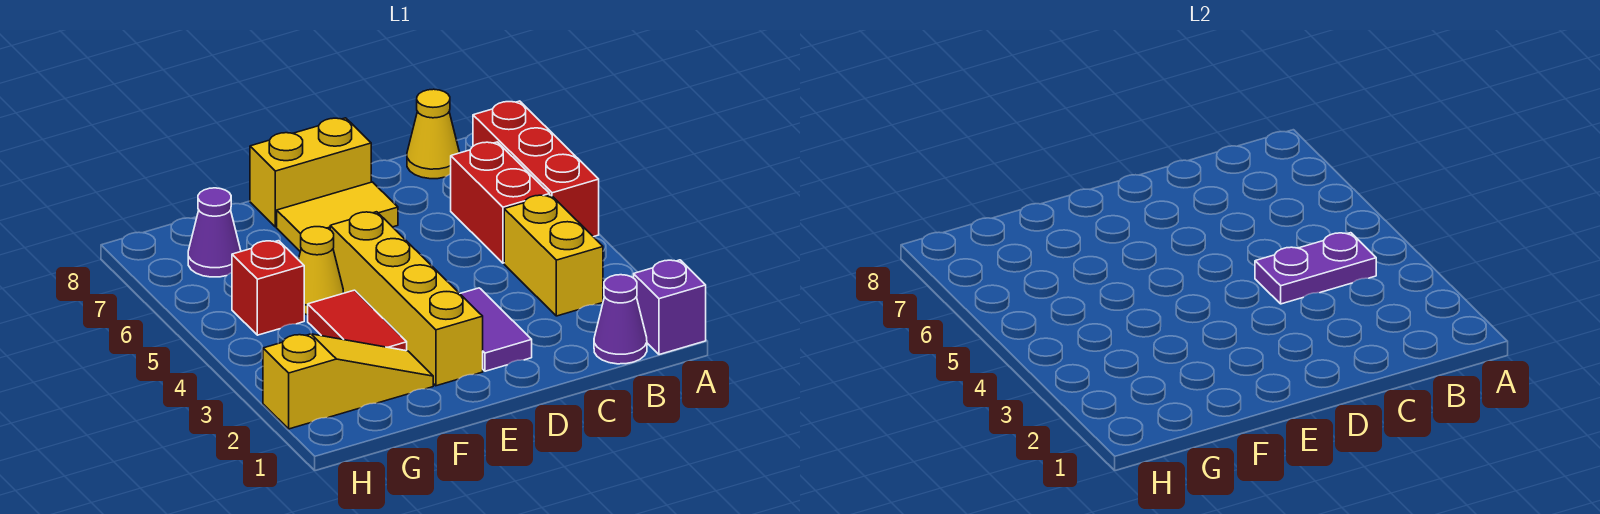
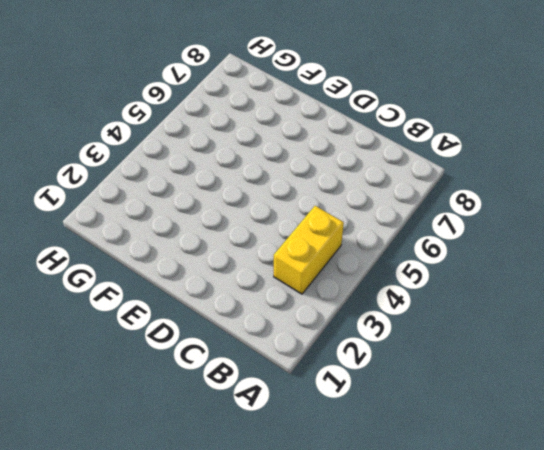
none -> purple brick A1 level 1
none -> red brick A5:A7 level 1
none -> purple cone B1 level 1

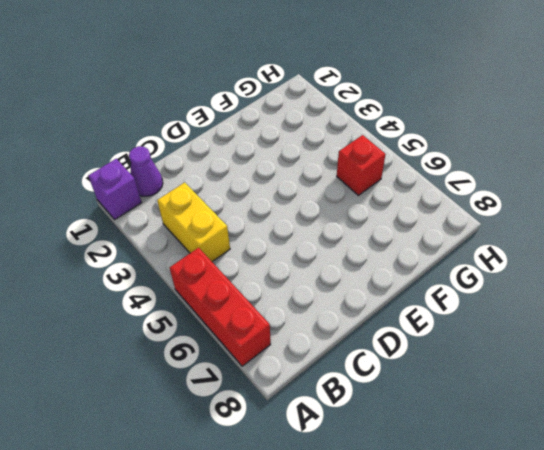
none -> red brick B5:B6 level 1
none -> yellow cone B8 level 1
none -> purple tile D2:D3 level 1

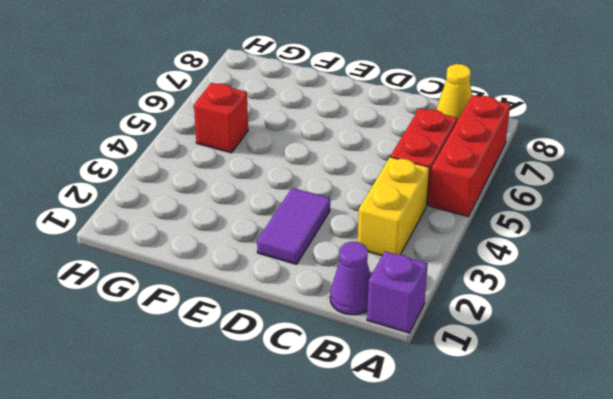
none -> yellow tile D7:E7 level 1
none -> yellow brick D8:E8 level 1
none -> yellow brick E2:E5 level 1

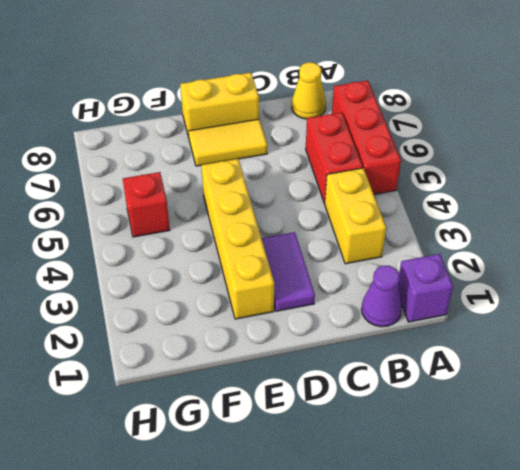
none -> yellow slope F2:H2 level 1 top H
none -> red tile F3:F4 level 1
none -> yellow cone F5 level 1

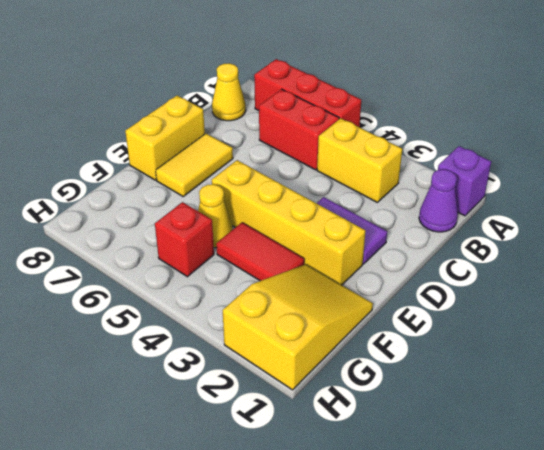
yellow slope F1:H2 level 1 top H -> yellow slope F2:H2 level 1 top H
none -> purple cone G7 level 1
none -> purple plate B4:C4 level 2

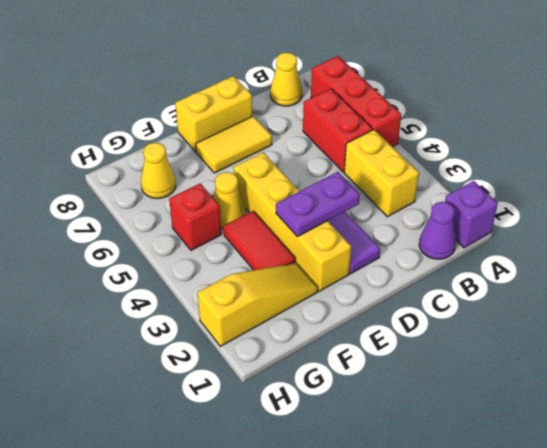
purple plate D3:E3 level 2 -> purple plate B4:C4 level 2
yellow cone G7 level 1 -> purple cone G7 level 1

